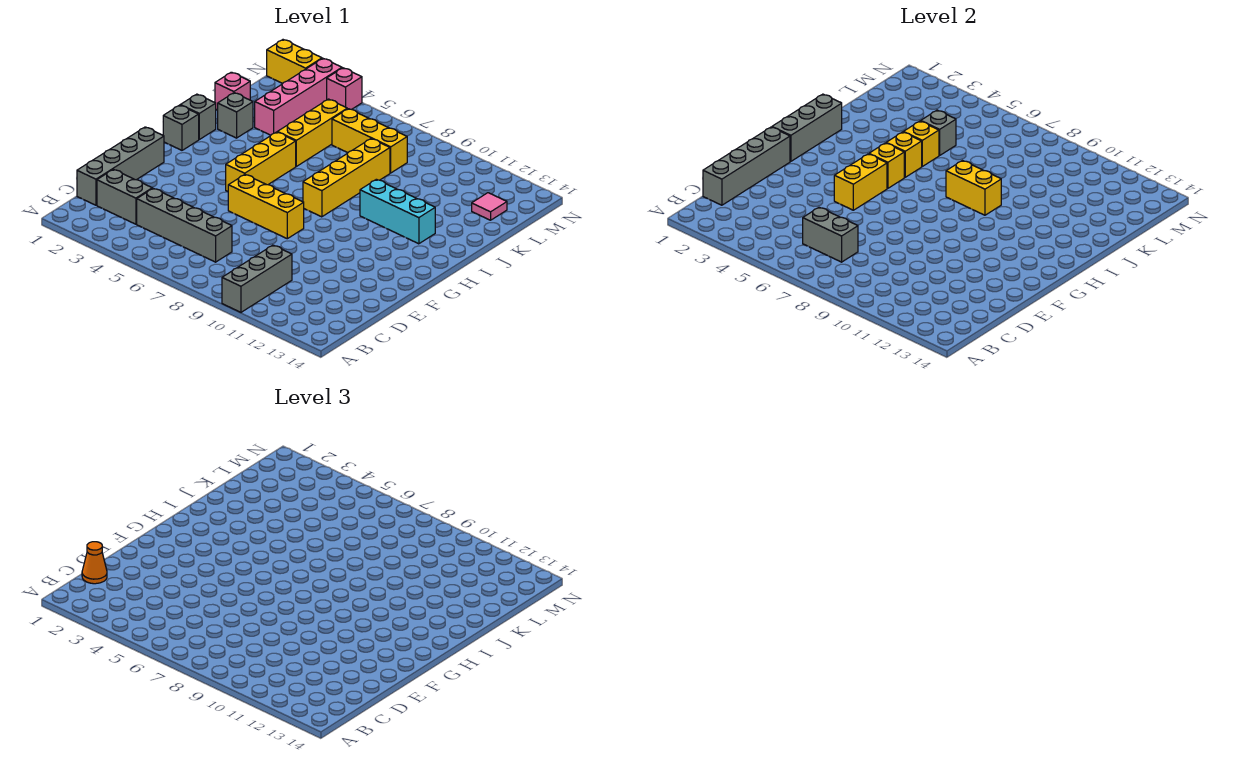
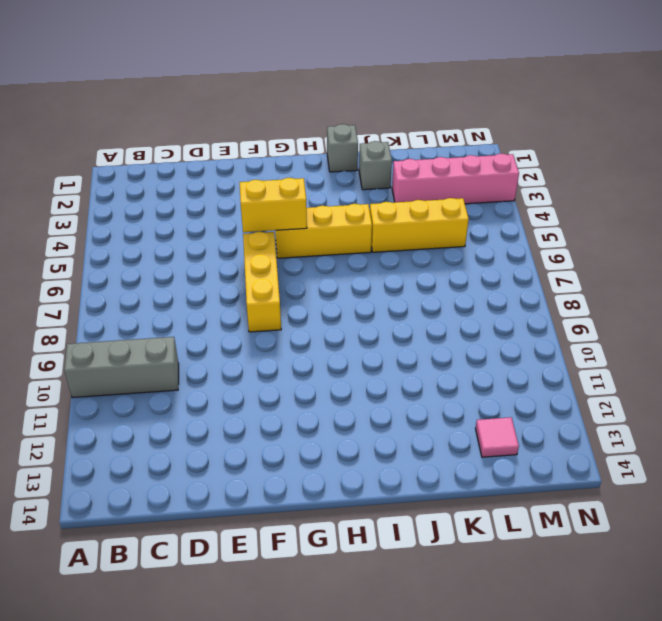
none -> grey brick C1:F1 level 1
none -> grey brick C2:C3 level 1
none -> grey brick C4:C7 level 1

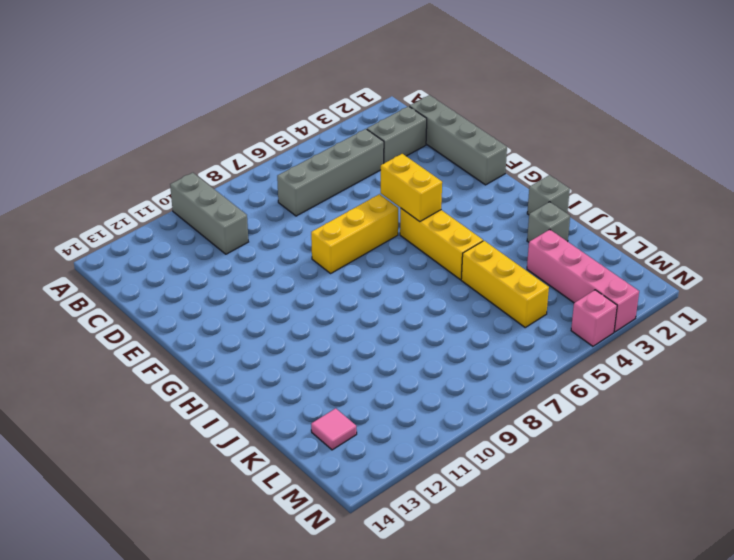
none -> grey brick H1 level 1
none -> yellow brick H8:K8 level 1
none -> cyan brick I10:I12 level 1

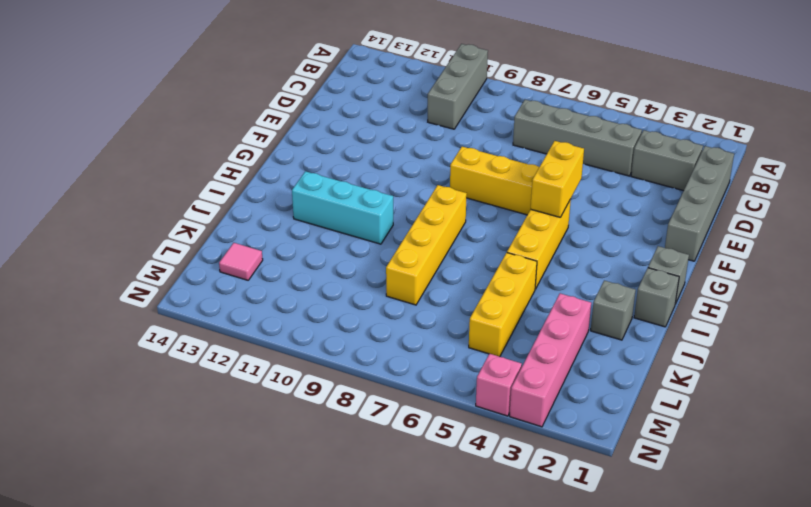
none -> pink brick K1 level 1
none -> yellow brick L6:L8 level 1
none -> yellow brick N1:N2 level 1

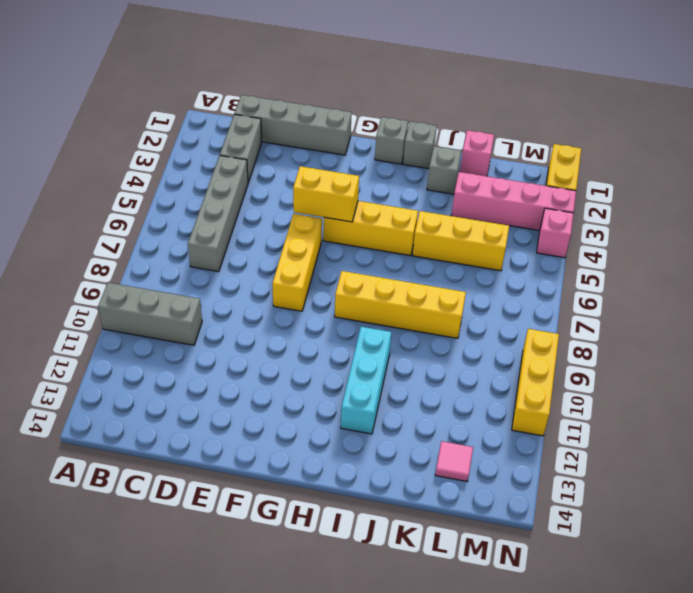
yellow brick N9:N11 level 1 -> yellow brick L6:L8 level 1
none -> grey brick C1:F1 level 2
none -> grey brick C6:C7 level 2
none -> grey brick G1:I1 level 2

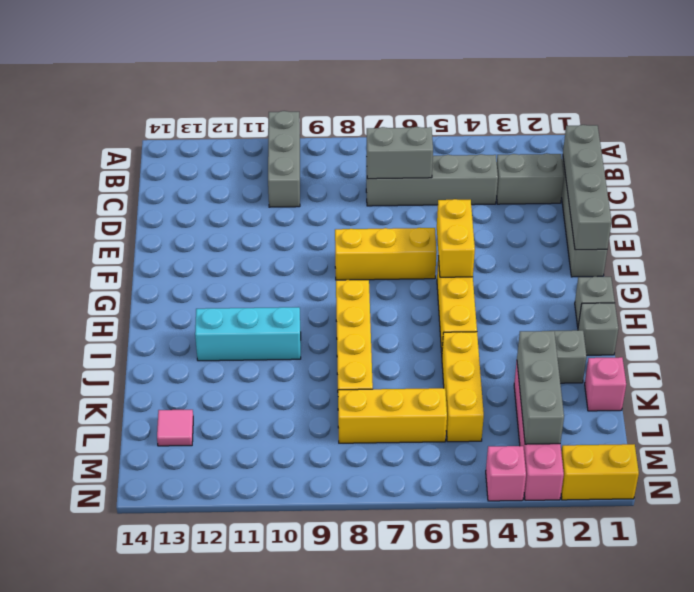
grey brick K3:M3 level 2 -> grey brick G1:I1 level 2
none -> yellow brick H5 level 2
none -> yellow brick I5 level 2
none -> yellow brick I8:I9 level 2

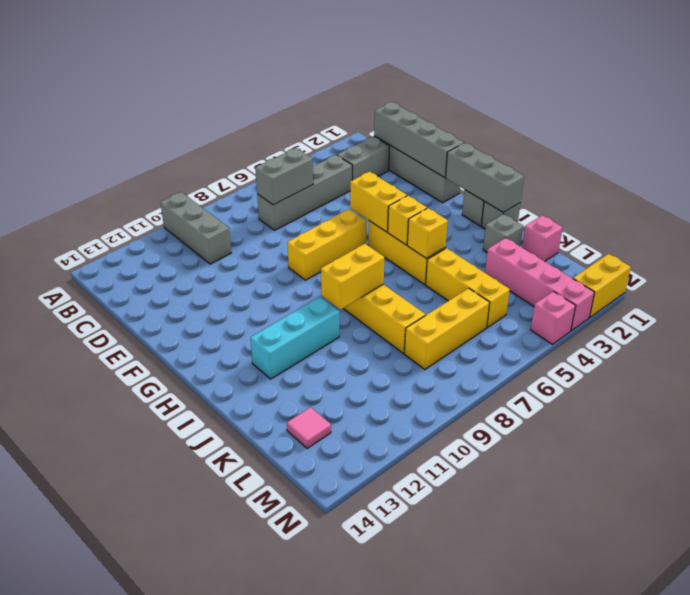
none -> yellow brick J5 level 2
none -> grey brick K5 level 2
none -> orange cone C1 level 3

